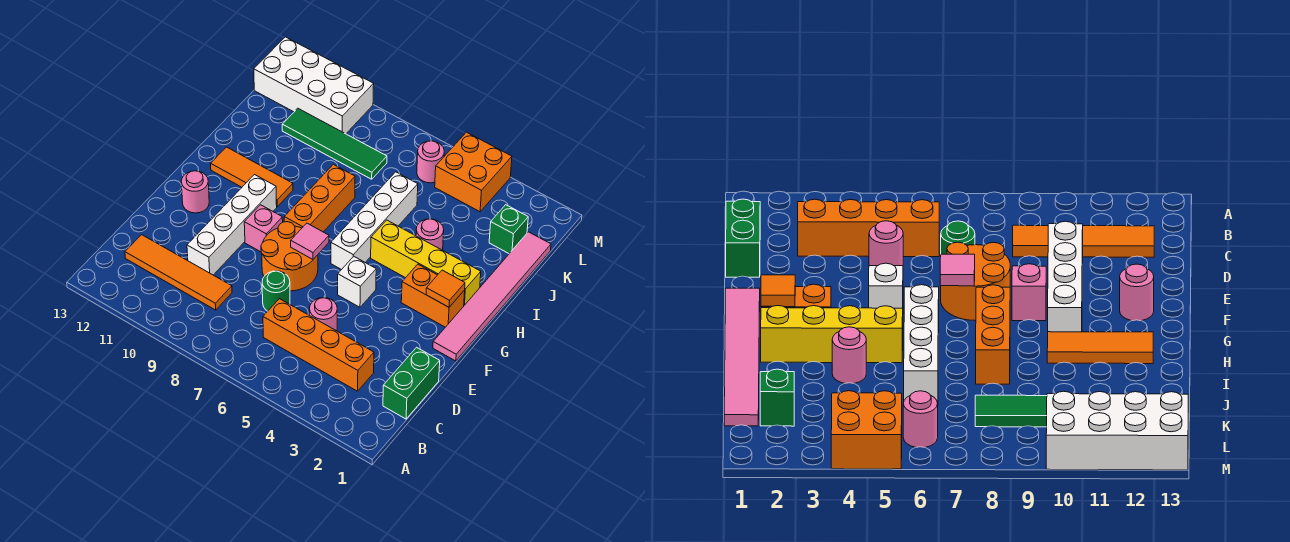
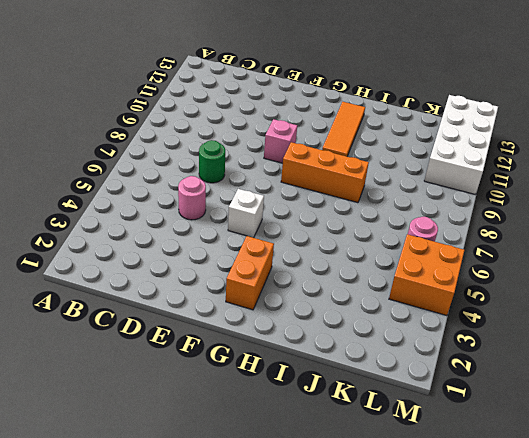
none -> green brick C1:D1 level 1
none -> orange brick C3:C6 level 1
none -> orange tile C9:C12 level 1

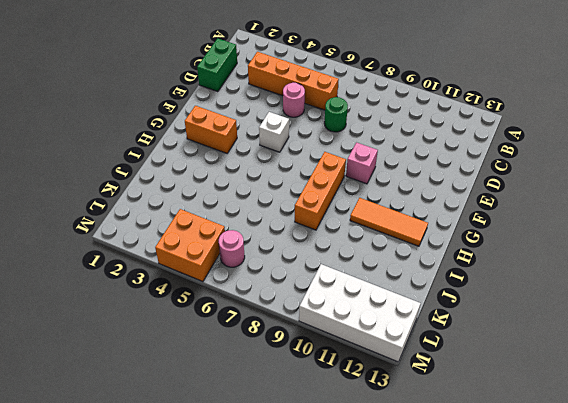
none -> orange tile C9:C12 level 1
none -> white brick D10:G10 level 1
none -> orange round brick E7:F8 level 1

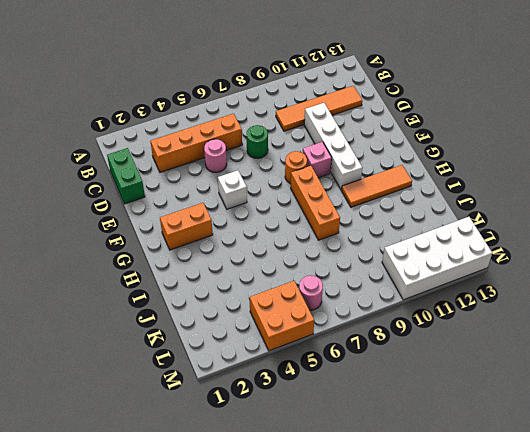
orange round brick F8 level 1 -> orange round brick E7:F8 level 1
none -> pink tile F1:K1 level 1
none -> pink round brick F12 level 1
none -> white brick G6:J6 level 1

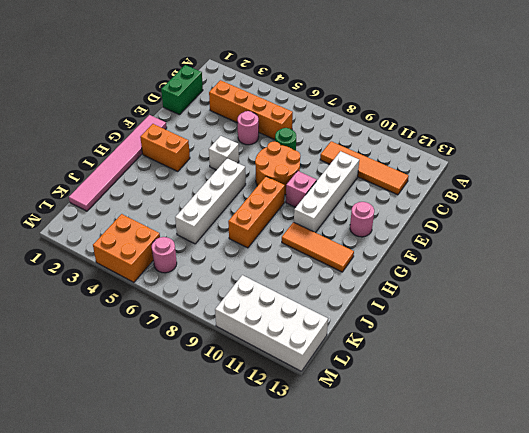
none -> yellow brick H2:H5 level 1
none -> pink round brick I4 level 1
none -> green brick K2 level 1

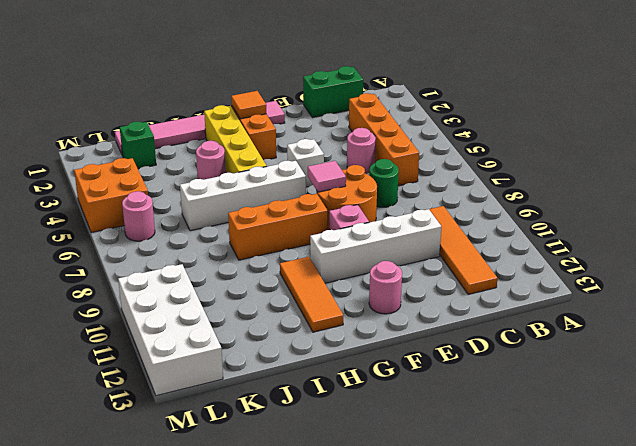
none -> green tile K8:K11 level 1

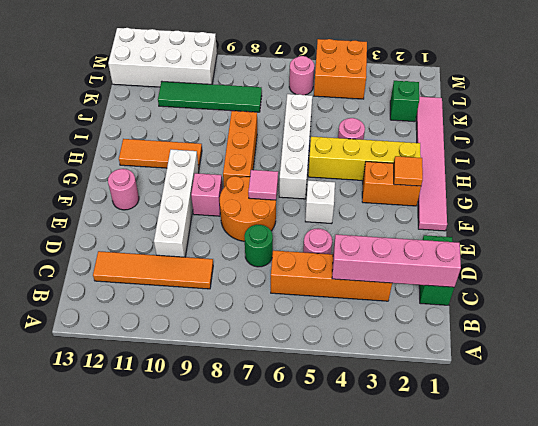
pink brick C1:C4 level 2 -> none

